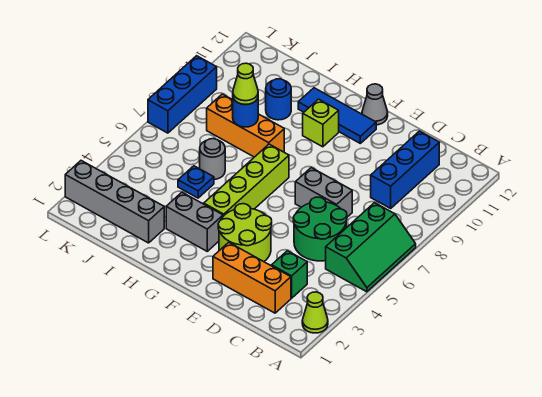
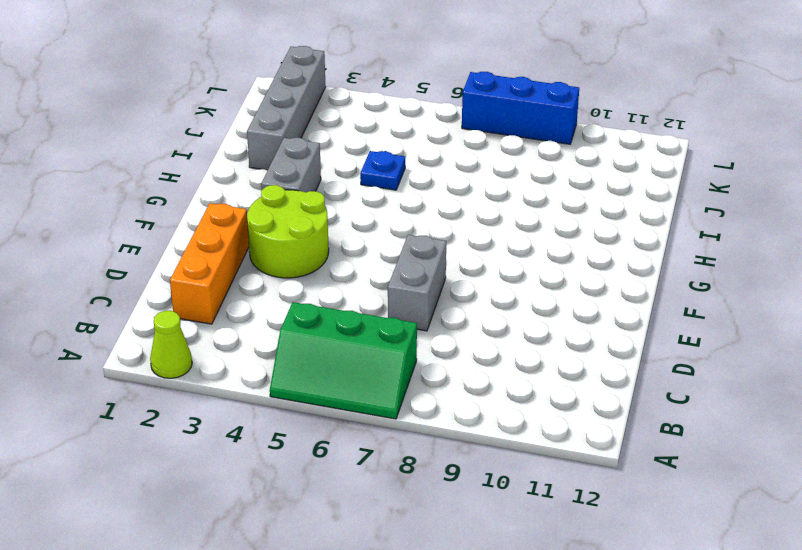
none -> green brick C3 level 1
none -> green round brick C5:D6 level 1
none -> blue brick C9:C11 level 1

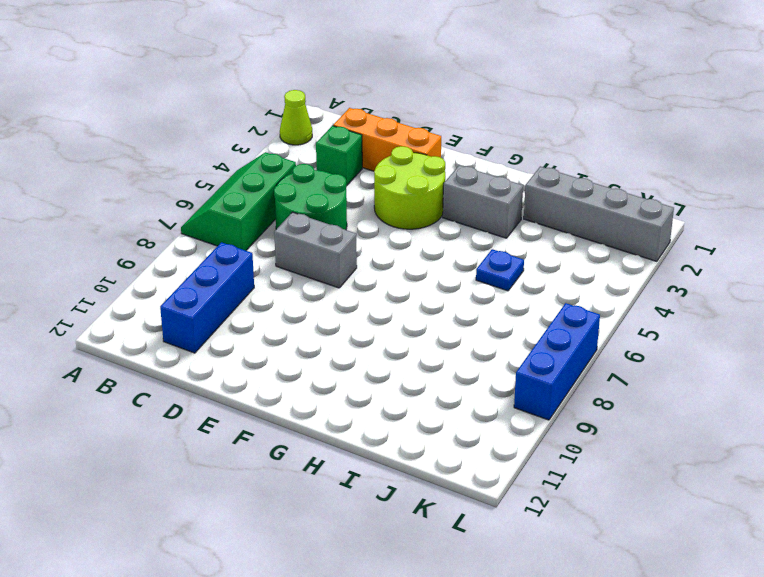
none -> blue tile F11:H11 level 1
none -> grey cone F12 level 1
none -> lime brick G4:G7 level 1

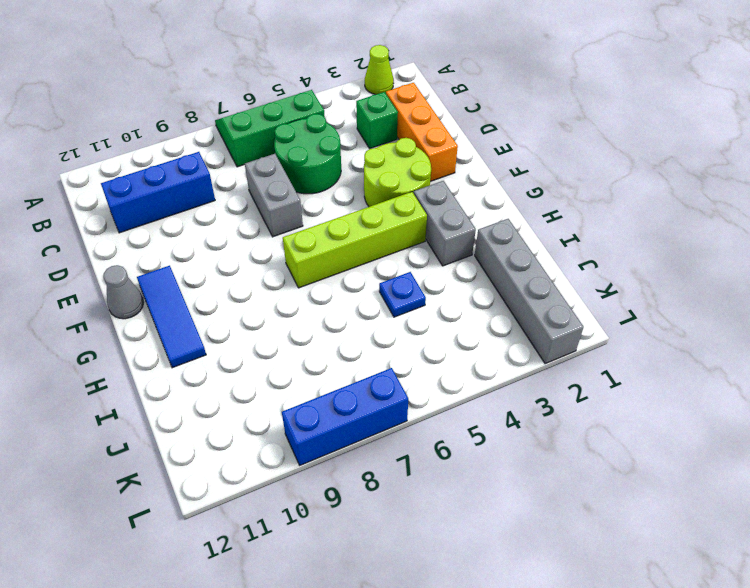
none -> lime brick G10 level 1
none -> orange brick H8:J8 level 1
none -> grey round brick I6 level 1

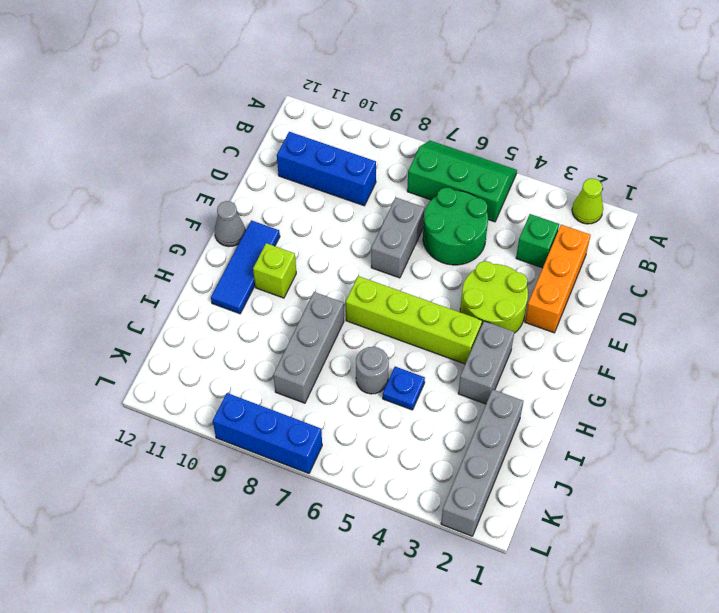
grey brick H8:J8 level 1 -> orange brick H8:J8 level 1
none -> blue round brick I10 level 1
none -> blue round brick I8 level 2
none -> lime cone I8 level 3

